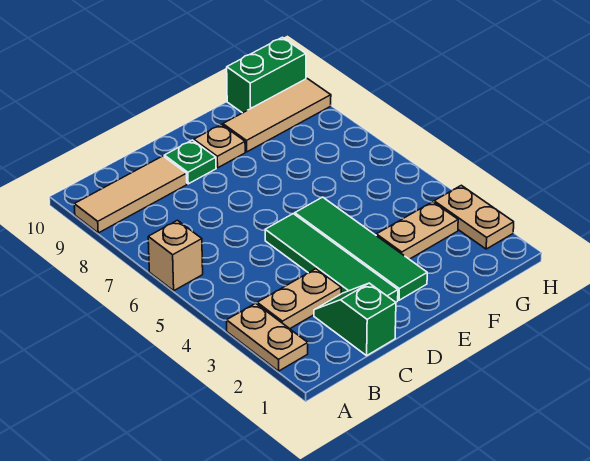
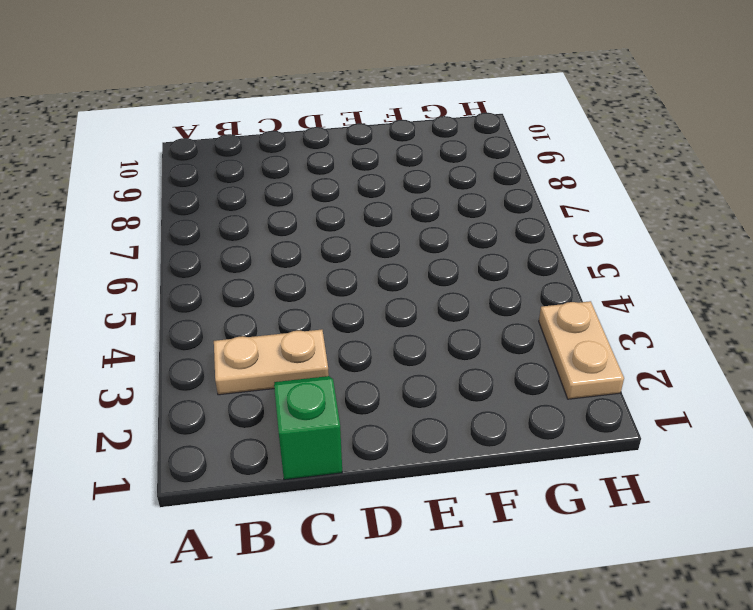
none -> tan plate A2:A3 level 1
none -> tan brick A6 level 1
none -> tan tile A9:C9 level 1

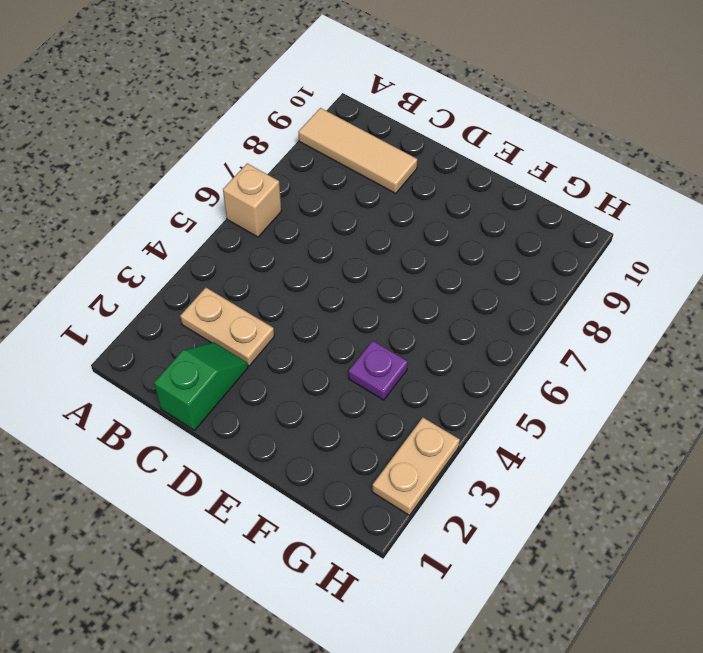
purple plate F4 level 1 -> none
none -> tan plate A2:A3 level 1
none -> green tile D2:D5 level 1
none -> green plate D9 level 1

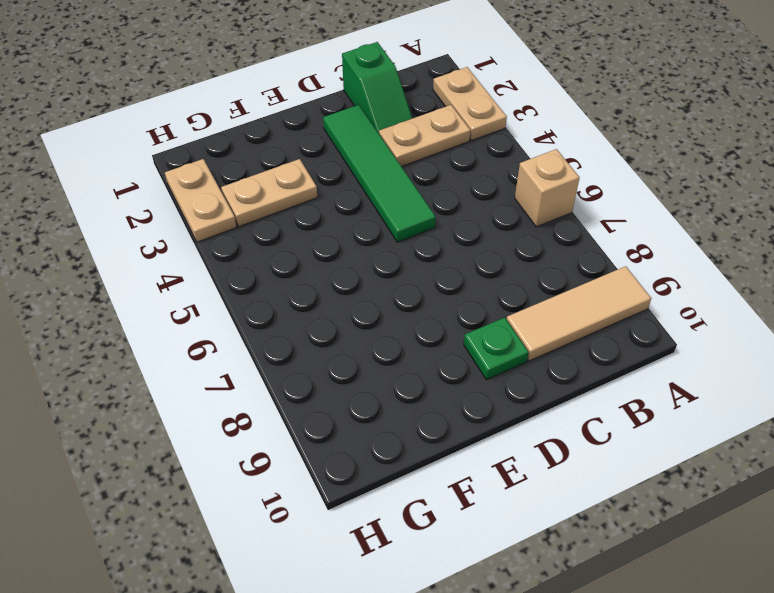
none -> green tile E2:E5 level 1
none -> tan plate E9 level 1
none -> tan tile F9:H9 level 1

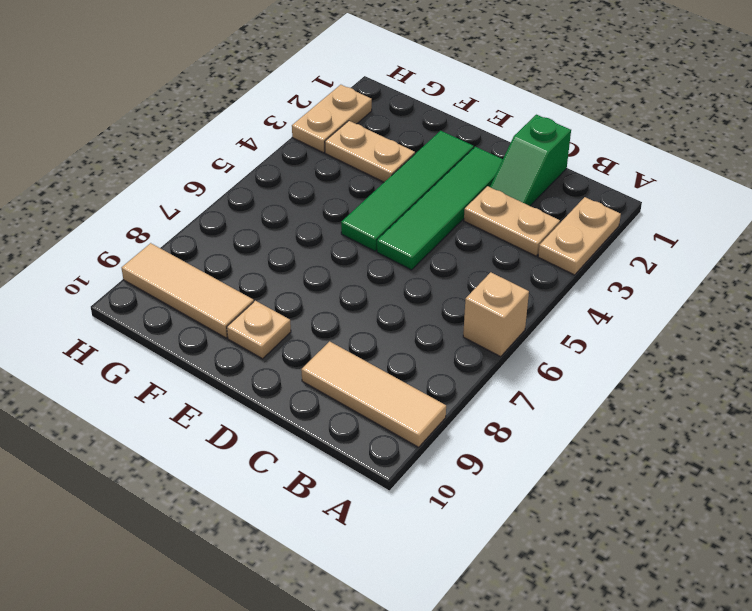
none -> green plate D9 level 1
none -> green brick G10:H10 level 1

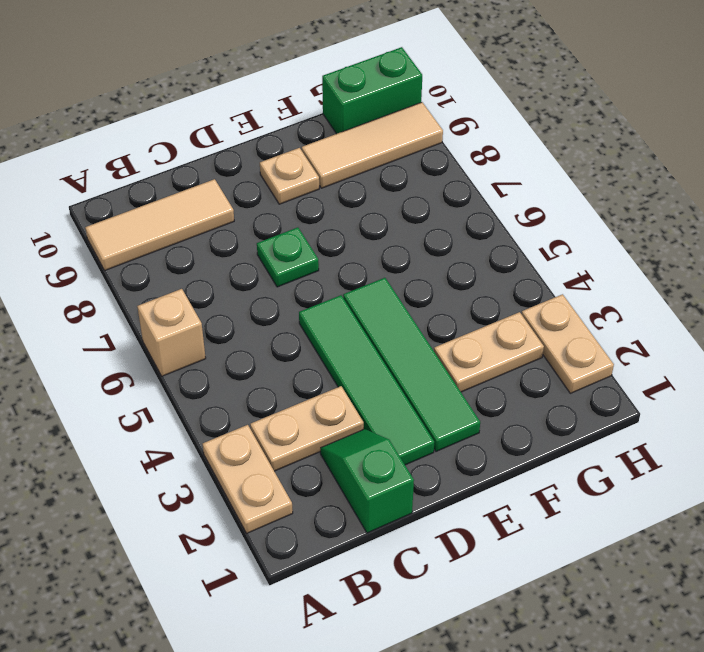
green plate D7 level 1 -> green plate D9 level 1

